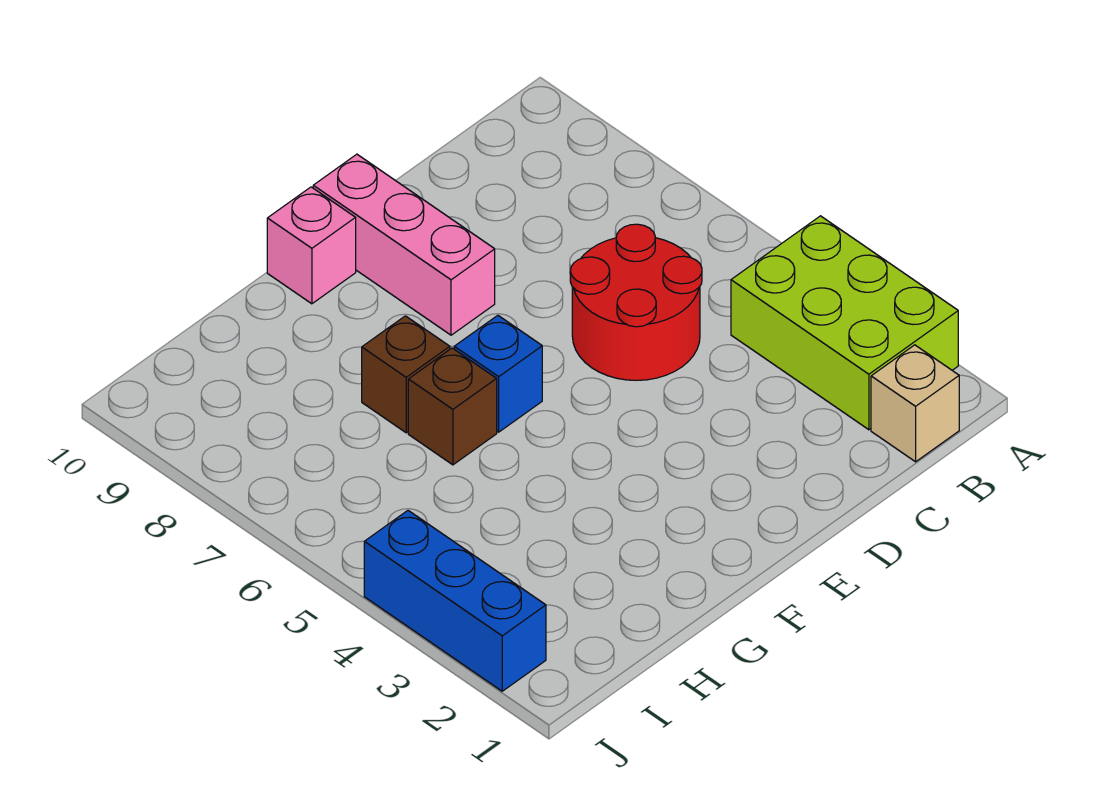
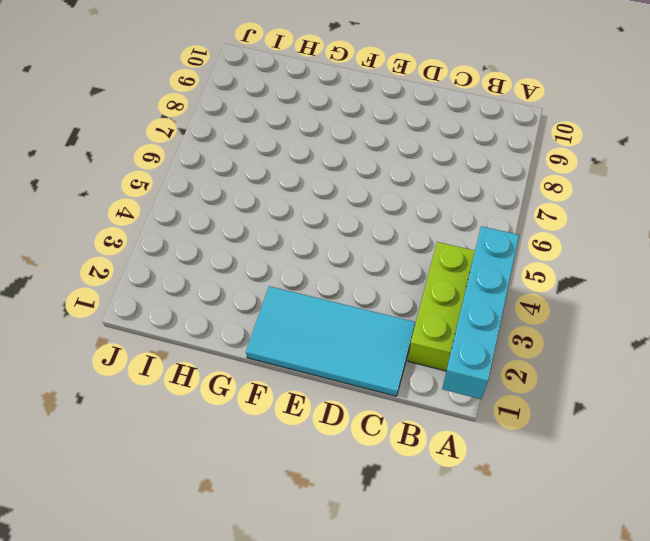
cyan brick A1:A4 level 2 -> none
cyan tile C1:F2 level 1 -> none
none -> tan brick B1 level 1
none -> red round brick C5:D6 level 1

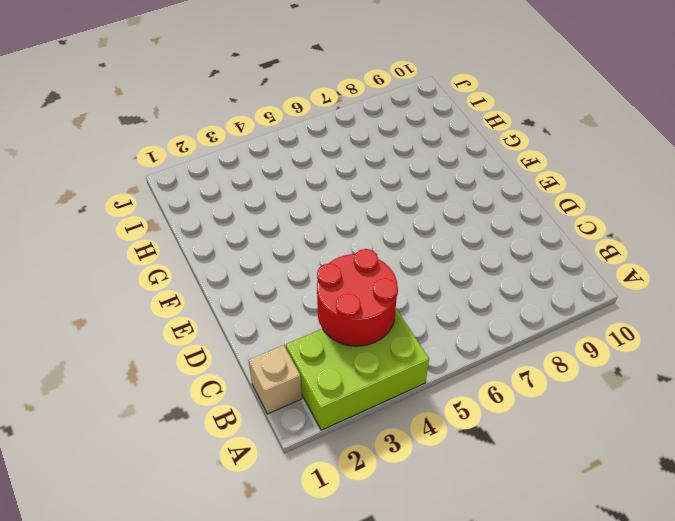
red round brick B3:C4 level 2 -> red round brick C5:D6 level 1
none -> pink brick E8:E10 level 1
none -> blue brick F6 level 1

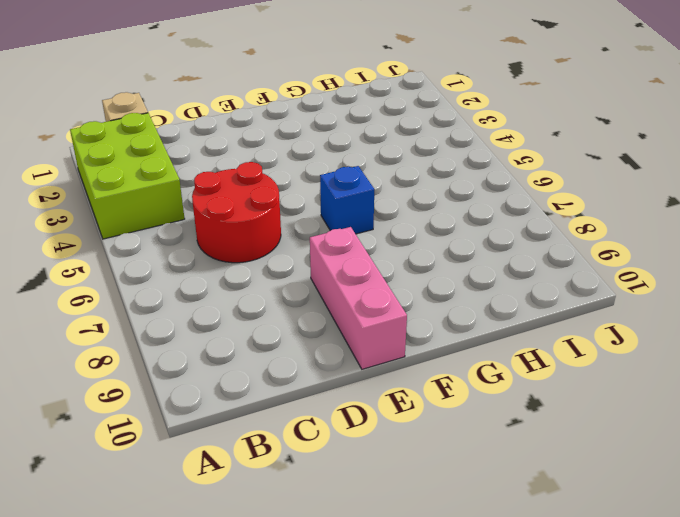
none -> pink brick F10 level 1
none -> brown brick G6 level 1

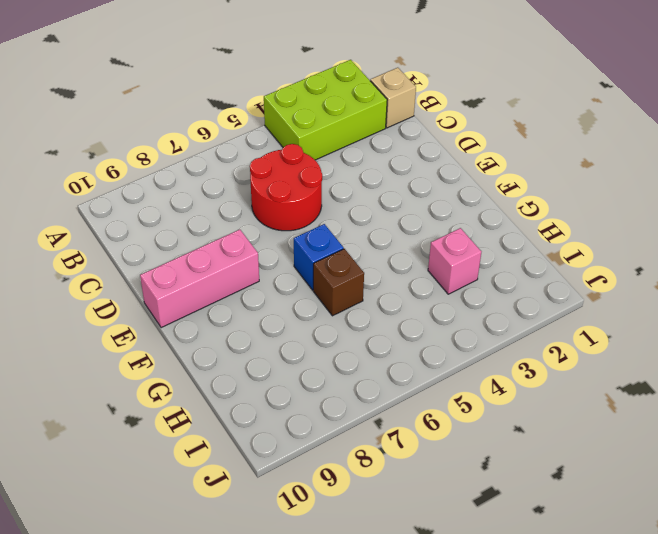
pink brick H3 level 1 -> pink brick F10 level 1
none -> brown brick G7 level 1
none -> blue brick J2:J4 level 1

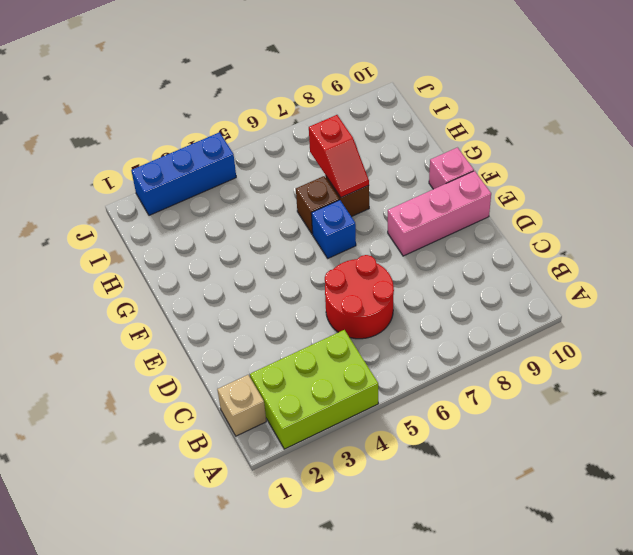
red slope G7:H7 level 2 top H -> none

